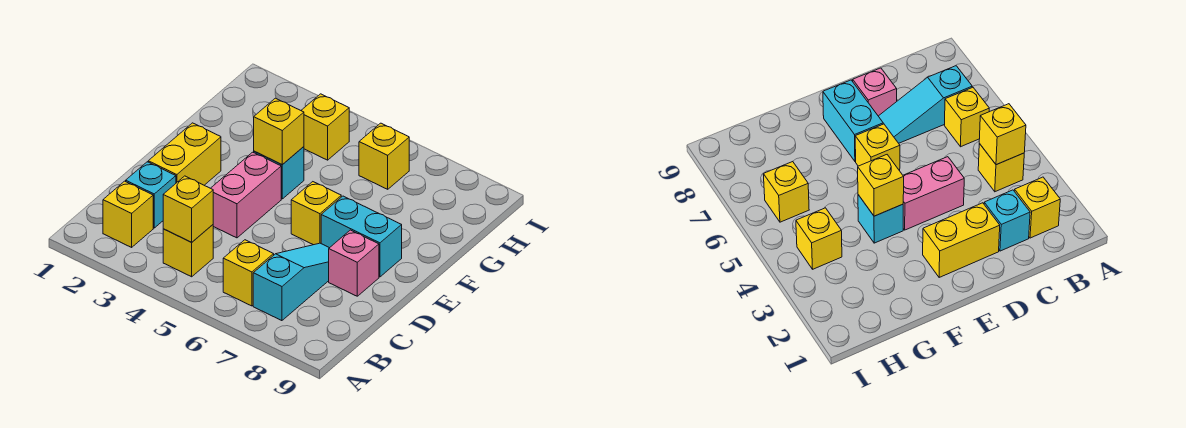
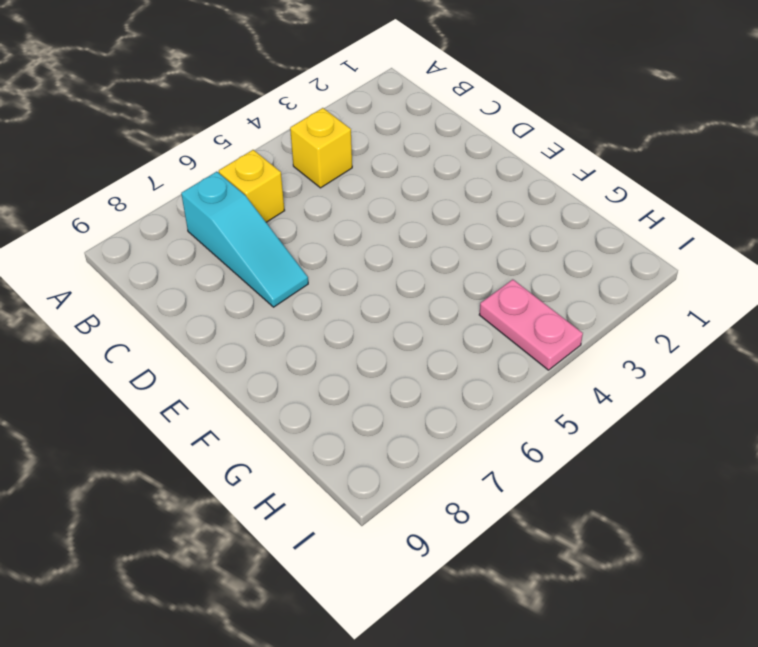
pink plate H4:I4 level 1 -> yellow brick H4 level 1
none -> yellow brick B2 level 1
none -> cyan brick C2 level 1
none -> yellow brick D2:E2 level 1

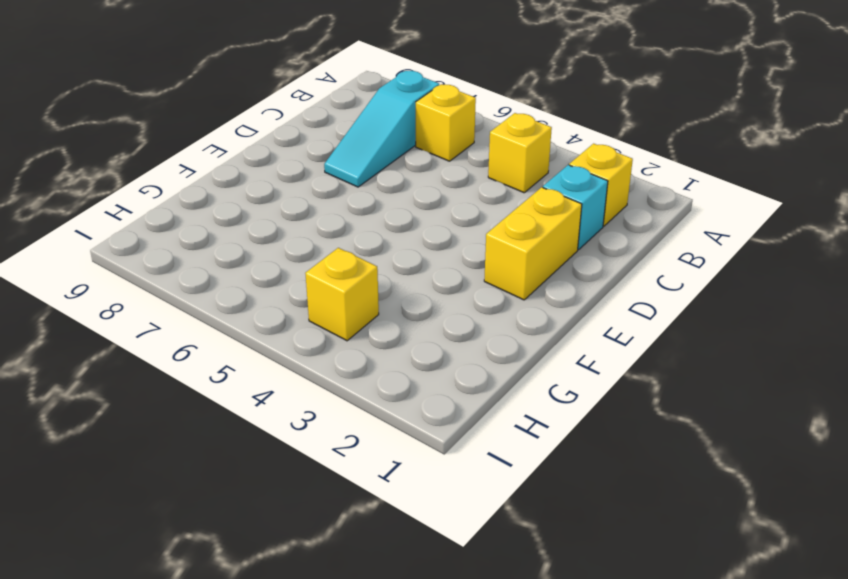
none -> pink brick D4:E4 level 1
none -> pink brick D8 level 1
none -> yellow brick E6 level 1

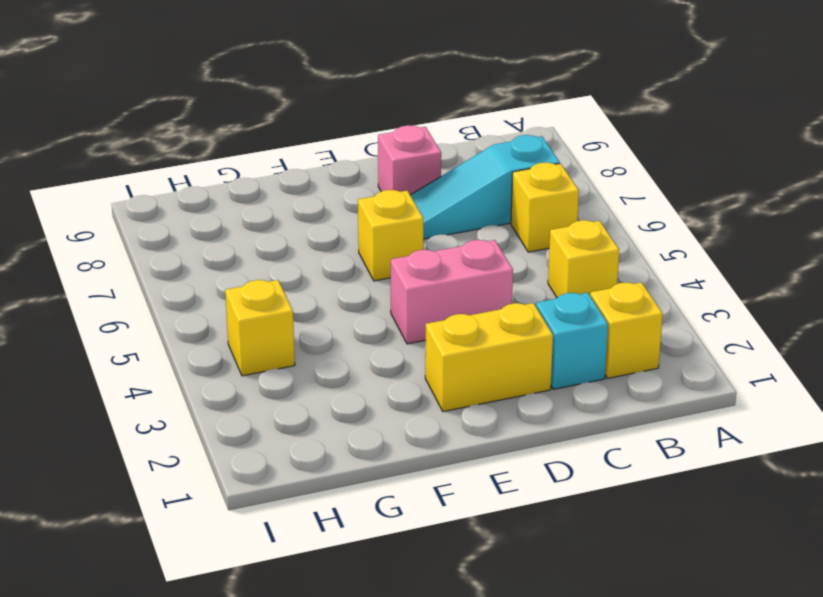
none -> cyan brick E7:E8 level 1
none -> cyan brick F4 level 1
none -> yellow brick H6 level 1

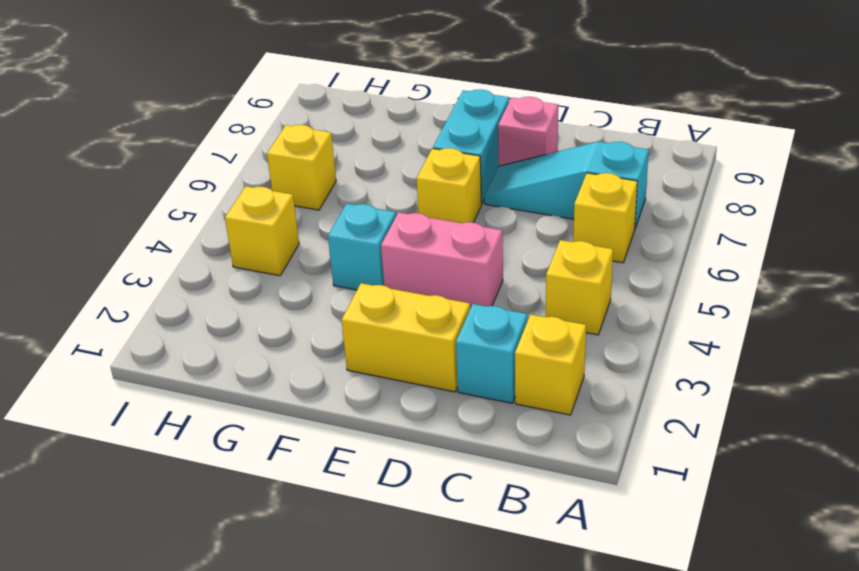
none -> yellow brick B4 level 2
none -> yellow brick F4 level 2

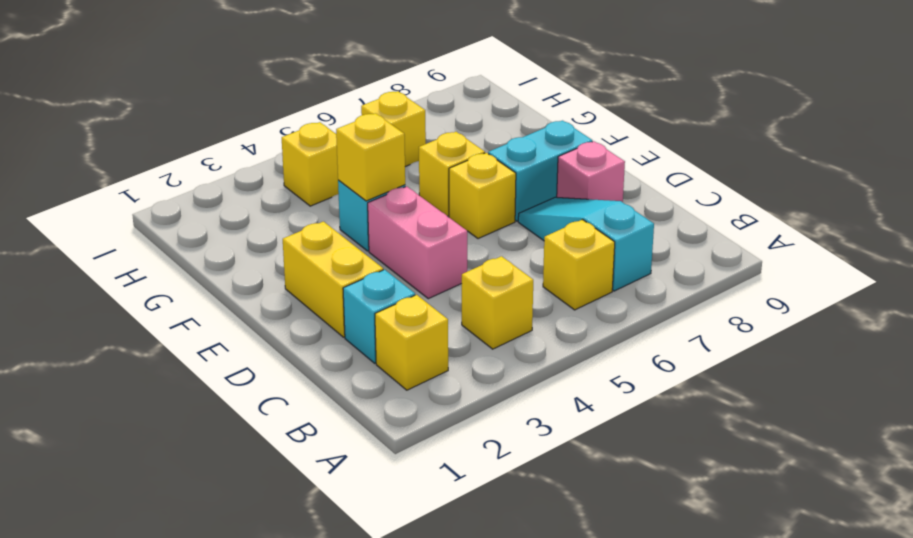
yellow brick F6 level 1 -> yellow brick B4 level 2

